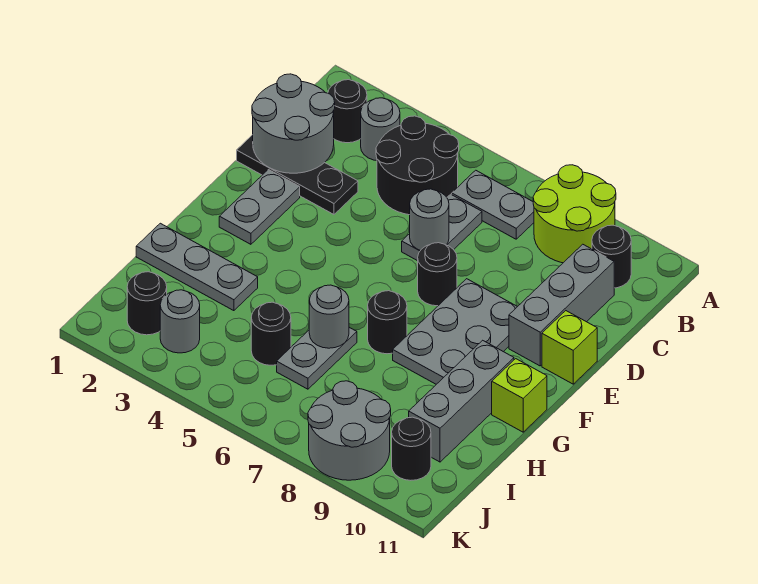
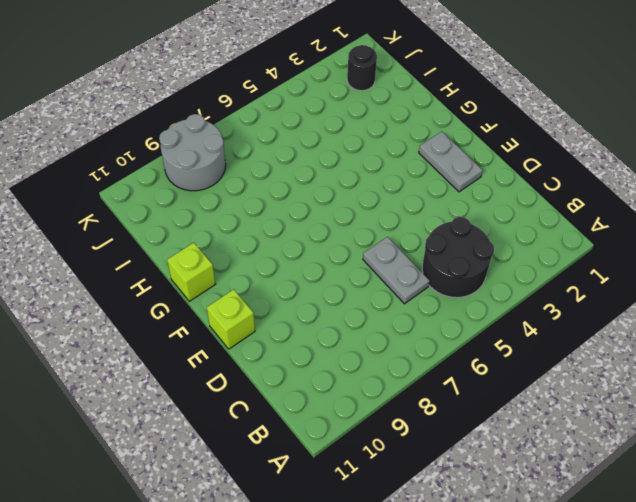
none -> lime round brick A8:B9 level 1
none -> black round brick B2 level 1
none -> grey round brick B3 level 1

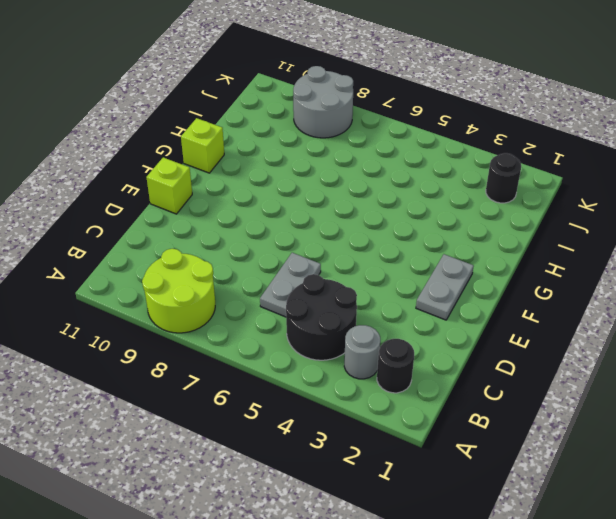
none -> grey plate B6:B7 level 1
none -> black round brick B10 level 1
none -> grey brick C10:E10 level 1

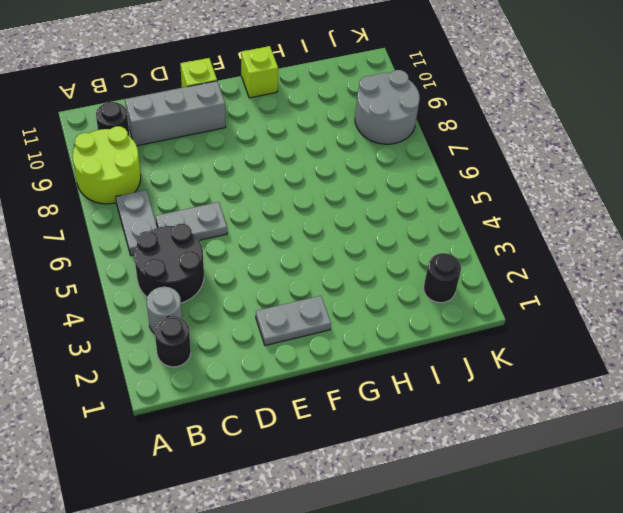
none -> black plate D1:D3 level 1
none -> black round brick E7 level 1
none -> grey plate E8:G9 level 1

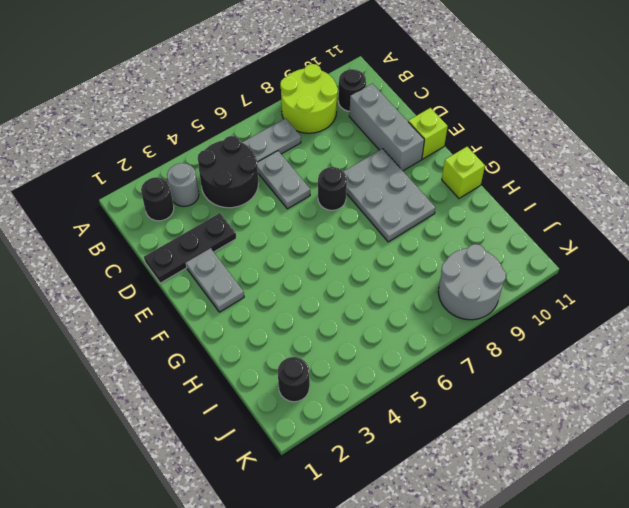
none -> black round brick G7 level 1
none -> grey brick G10:I10 level 1
none -> grey plate H1:H3 level 1

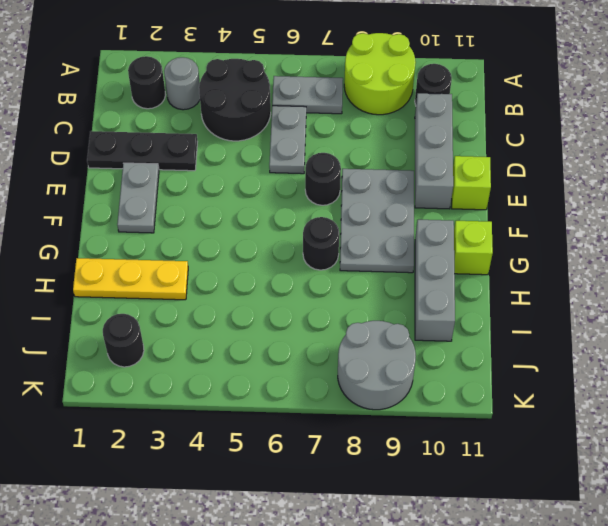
yellow plate H1:H3 level 1 -> grey plate H1:H3 level 1
none -> grey plate H6:I6 level 1
none -> black round brick I5 level 1
none -> grey round brick J3 level 1

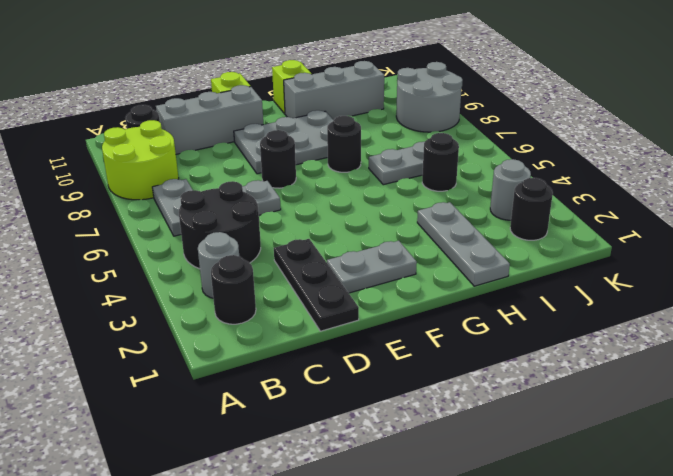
none -> black round brick J10 level 1
none -> grey round brick C1:D2 level 2
none -> grey round brick D6 level 2

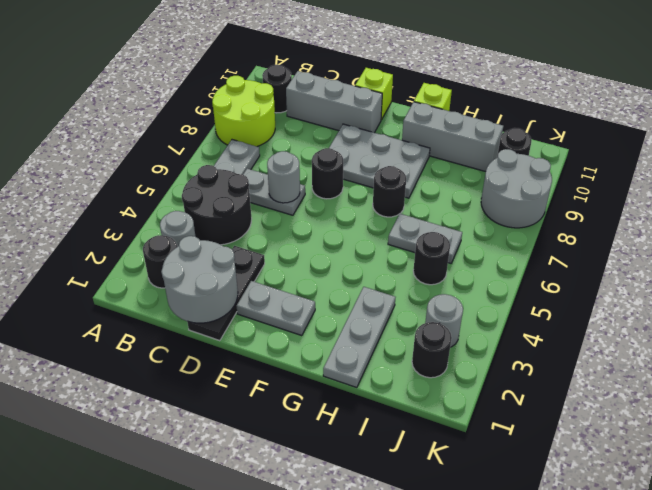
none -> grey round brick H6 level 2

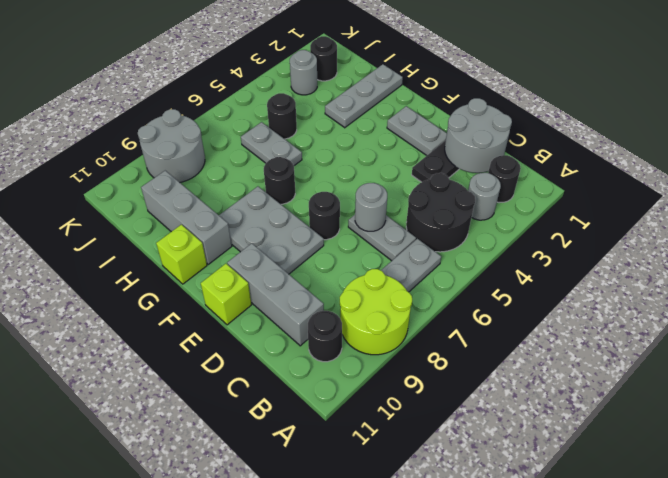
none -> black round brick J10 level 1
none -> grey round brick H6 level 2

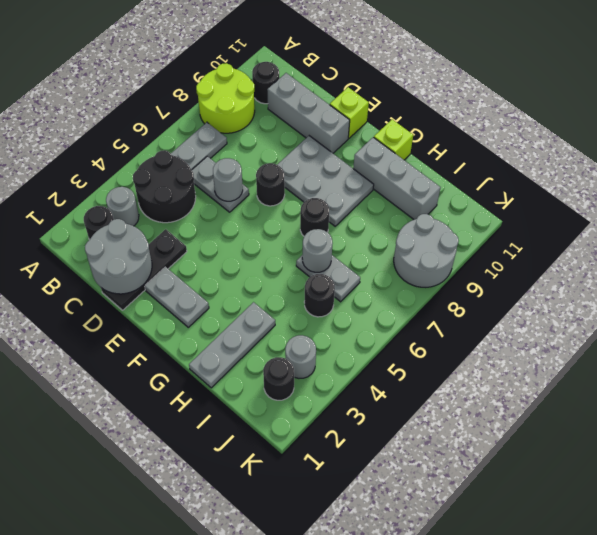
none -> black round brick J10 level 1

